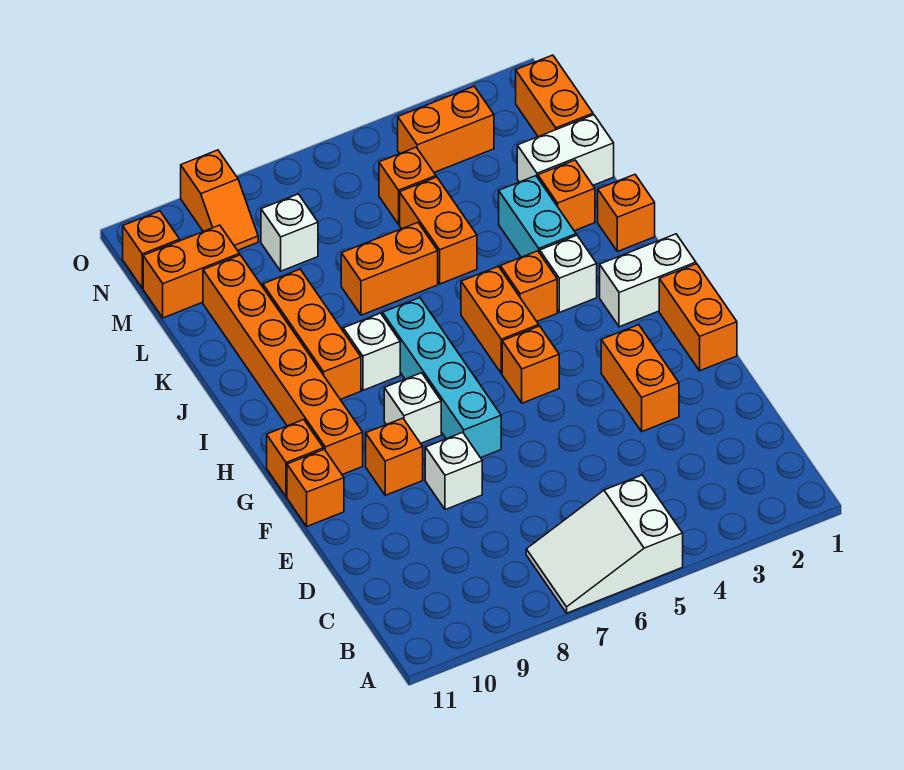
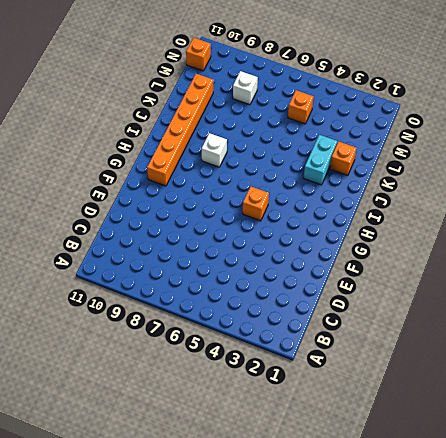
none -> white slope A5:B7 level 1 top 5
none -> orange brick E3:F3 level 1
none -> white brick E8 level 1
none -> orange brick F1:G1 level 1

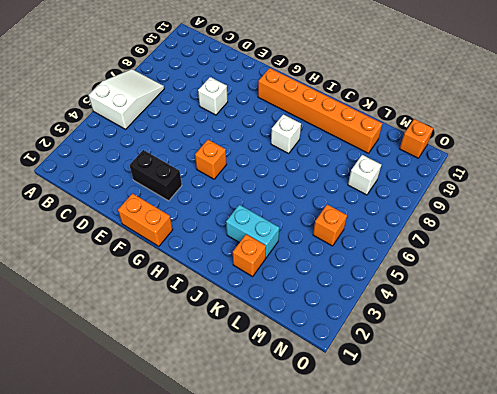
black brick E3:F3 level 1 -> orange brick E3:F3 level 1
none -> cyan brick F7:I7 level 1
none -> orange brick F9 level 1
none -> orange brick F11 level 1
none -> white brick G8 level 1

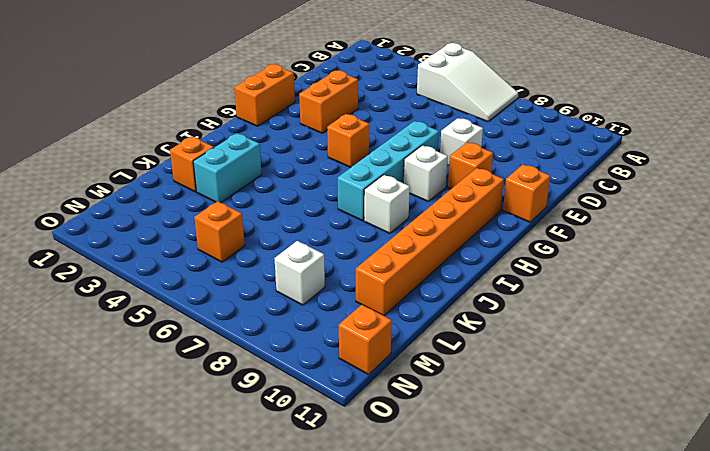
none -> orange brick G11 level 1
none -> white brick H1:H2 level 1
none -> orange brick H5:I5 level 1
none -> white brick I3 level 1

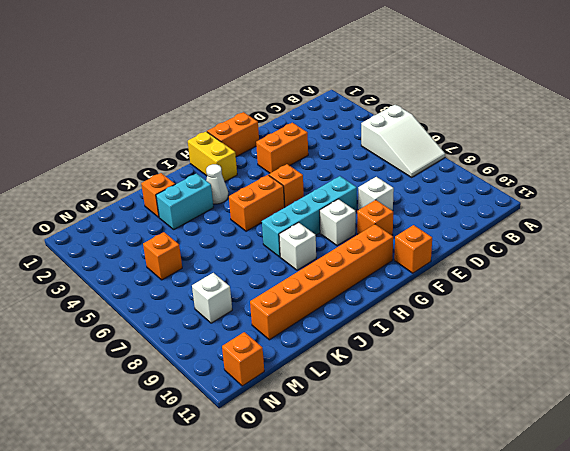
yellow brick H1:H2 level 1 -> white brick H1:H2 level 1
white cone I3 level 1 -> white brick I3 level 1
none -> orange brick G11 level 1
none -> orange brick I4 level 1
none -> orange brick I9:K9 level 1
none -> orange brick J1 level 1

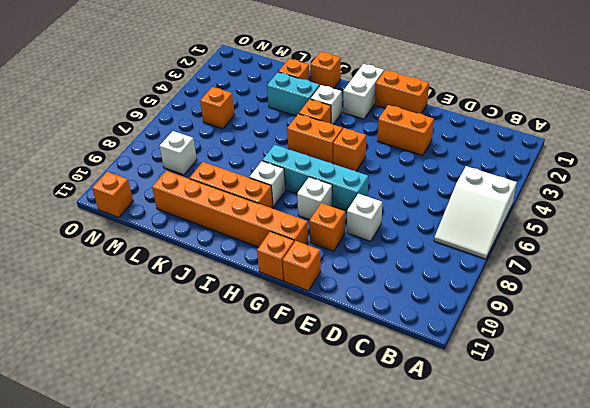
none -> orange brick K5:L5 level 1
none -> orange brick K6:K7 level 1
none -> white brick L1:L2 level 1
none -> orange brick M1:N1 level 1

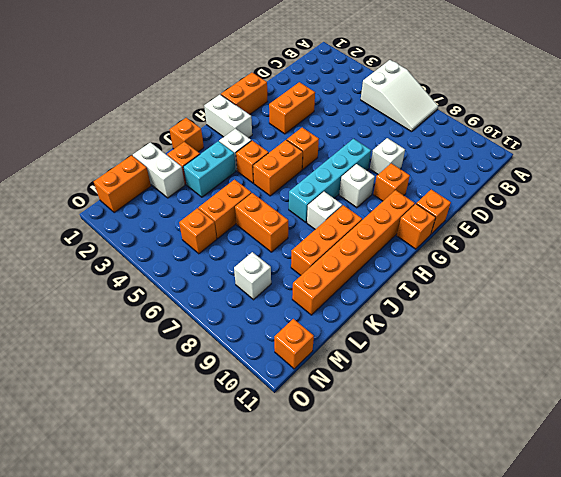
none -> orange brick M10:M11 level 1
none -> orange brick N3:N4 level 1
none -> orange slope N9:O9 level 1 top O

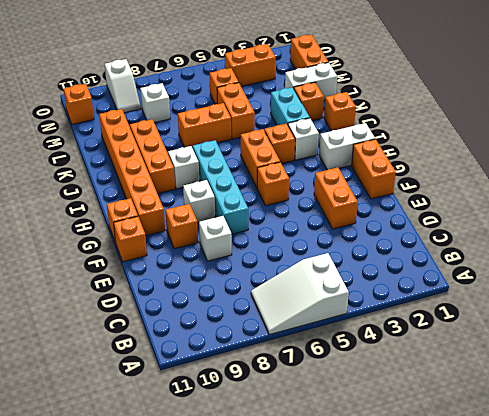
white slope N9:O9 level 1 top O -> orange slope N9:O9 level 1 top O
none -> orange brick M10:M11 level 1

